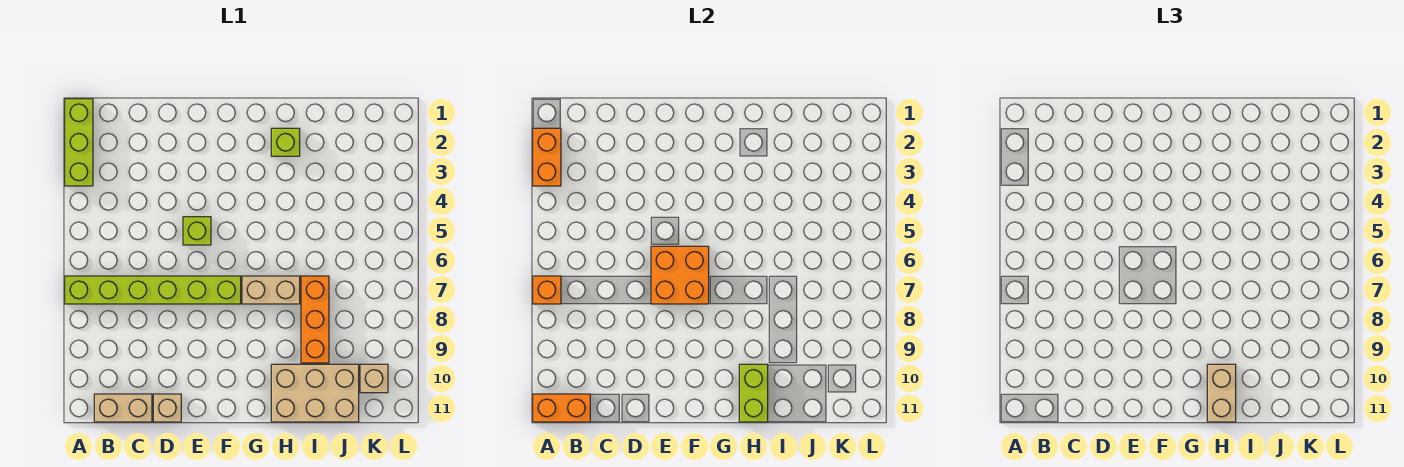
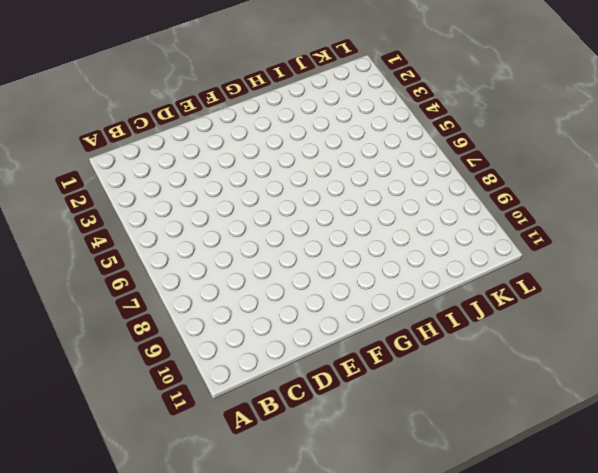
none -> lime brick A1:A3 level 1
none -> lime brick A7:F7 level 1
none -> tan brick B11:C11 level 1

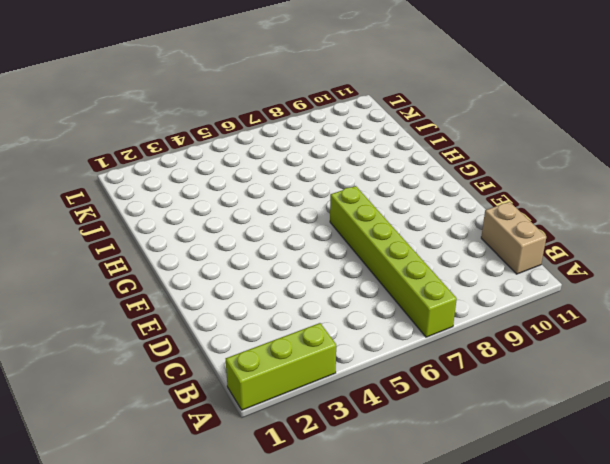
none -> tan brick D11 level 1
none -> lime brick E5 level 1
none -> tan brick G7:H7 level 1

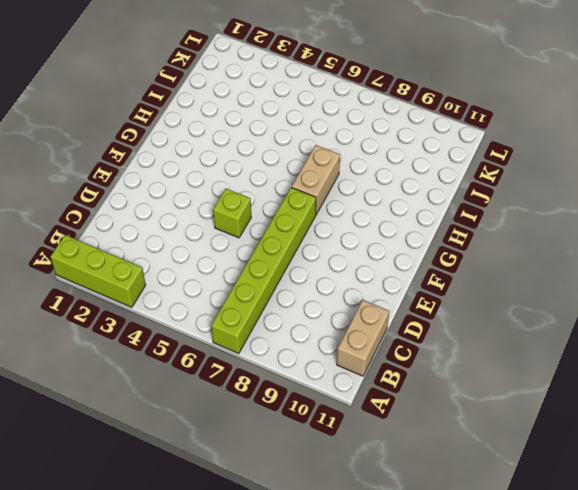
none -> tan brick D11 level 1
none -> lime brick H2 level 1
none -> tan brick H10:J11 level 1

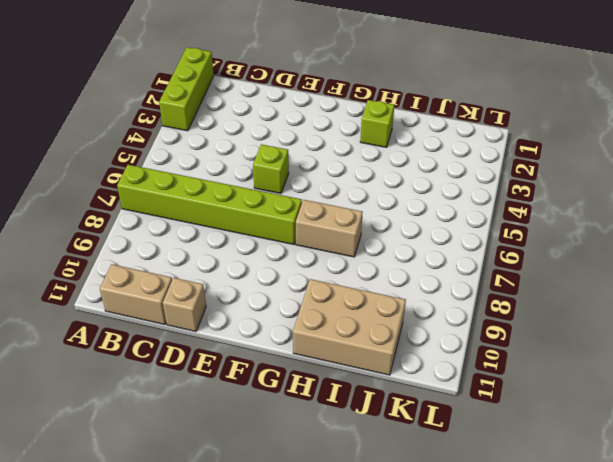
none -> orange brick I7:I9 level 1
none -> tan brick K10 level 1
none -> orange brick A2:A3 level 2

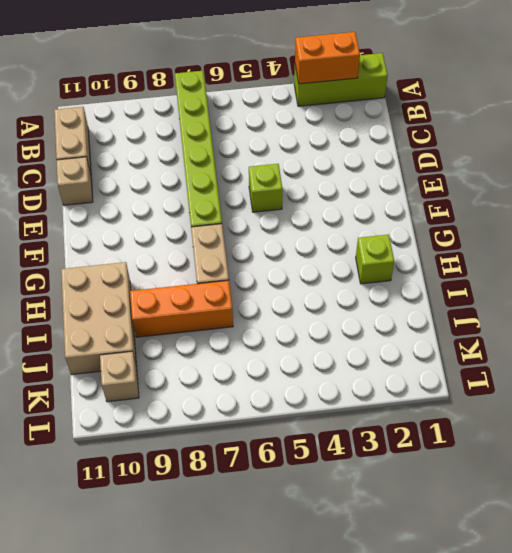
none -> orange brick A7 level 2
none -> orange brick A11:B11 level 2
none -> orange brick E6:F7 level 2

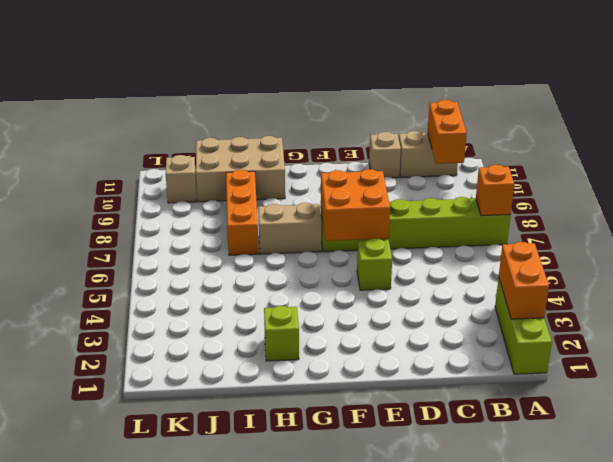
orange brick B10:B11 level 2 -> orange brick A11:B11 level 2
none -> lime brick H10:H11 level 2
none -> tan brick H10:H11 level 3

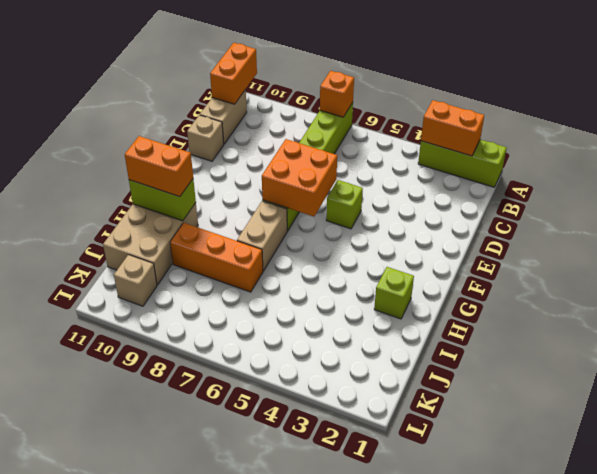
orange brick H10:H11 level 3 -> tan brick H10:H11 level 3

